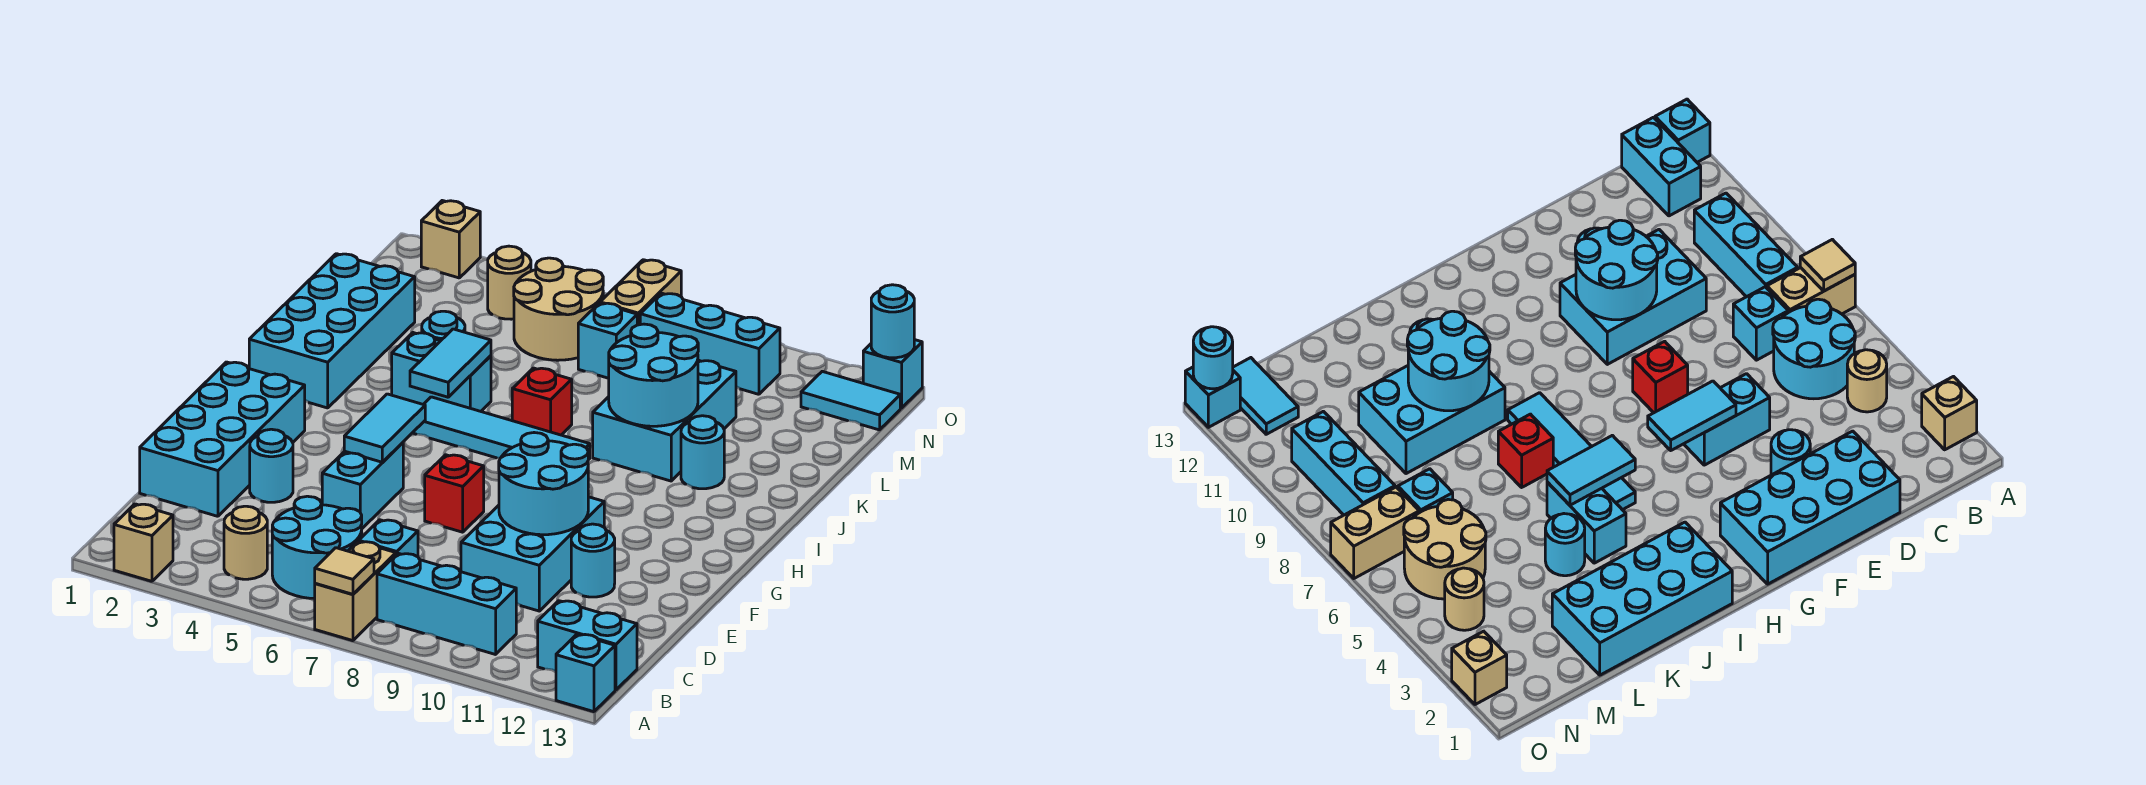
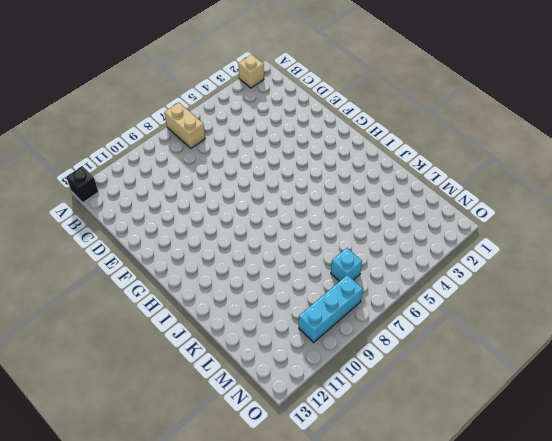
black brick A13 level 1 -> cyan brick A13 level 1
none -> tan round brick B4 level 1
none -> cyan round brick B5:C6 level 1
none -> cyan brick B8:B10 level 1
none -> cyan brick B12:B13 level 1

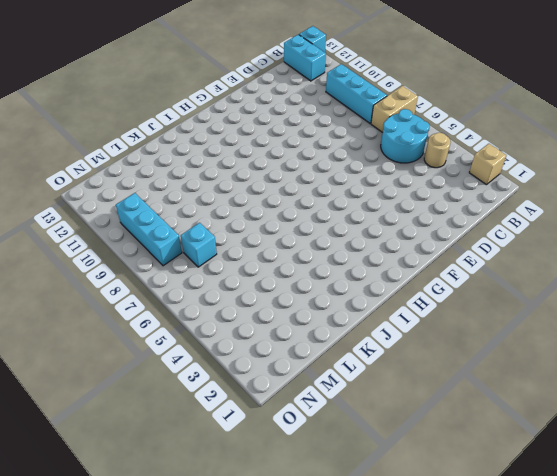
none -> cyan brick C7 level 1
none -> cyan brick D1:G2 level 1
none -> cyan brick D9:F10 level 1
none -> cyan round brick E3 level 1

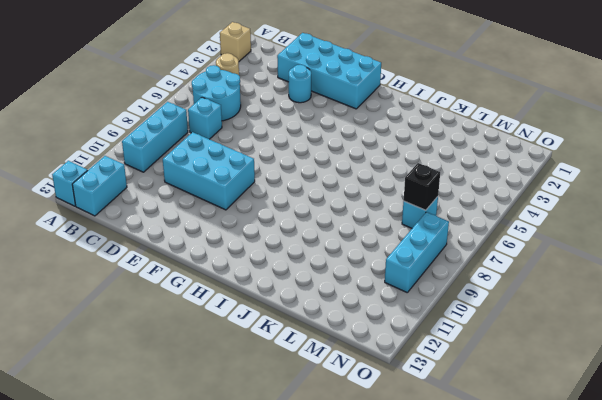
black brick M7 level 2 -> none
none -> tan brick A7:B7 level 1
none -> cyan brick E5:F5 level 1
none -> cyan round brick E11 level 1
none -> red brick F7 level 1

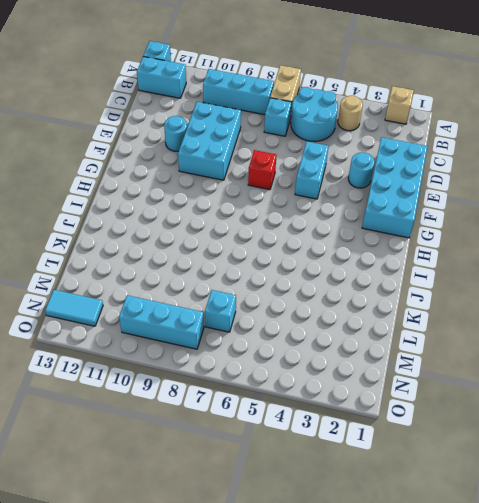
none -> cyan brick I1:L2 level 1
none -> cyan tile I5:I8 level 1
none -> cyan brick J4:J5 level 1
none -> red brick J7 level 1

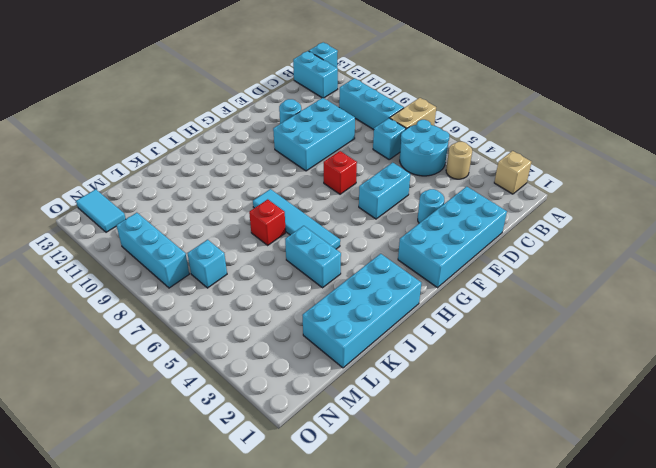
none -> cyan brick J9:L10 level 1
none -> cyan round brick J11 level 1
none -> cyan round brick K4 level 1
none -> tan round brick M5:N6 level 1

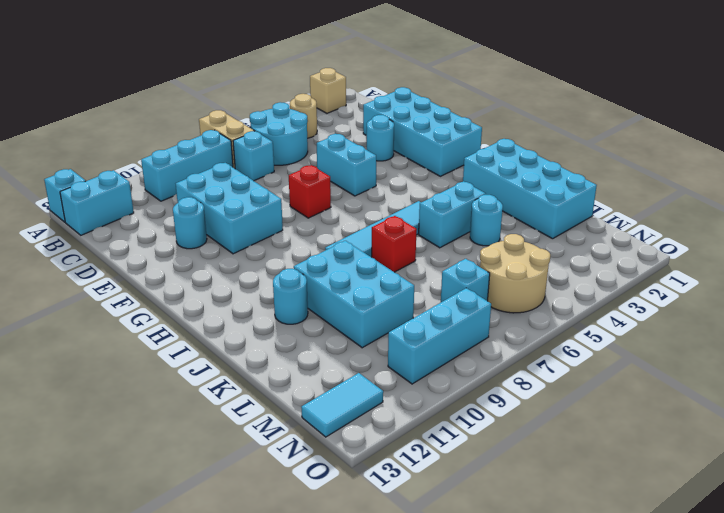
none -> tan round brick N4 level 1
none -> tan brick N7:O7 level 1
none -> tan brick O2 level 1
none -> cyan brick O13 level 1

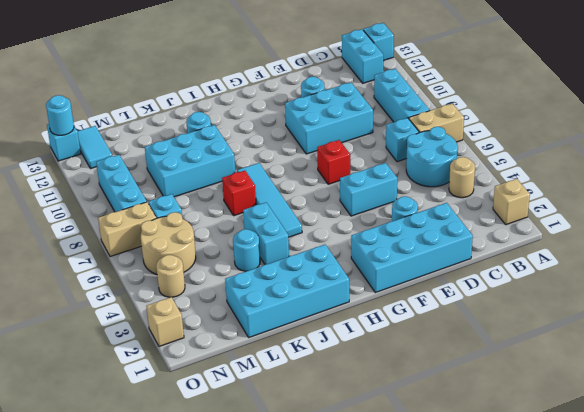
none -> tan tile A7 level 2
none -> cyan round brick E9:F10 level 2
none -> cyan tile F5:G5 level 2
none -> cyan tile I5:J5 level 2

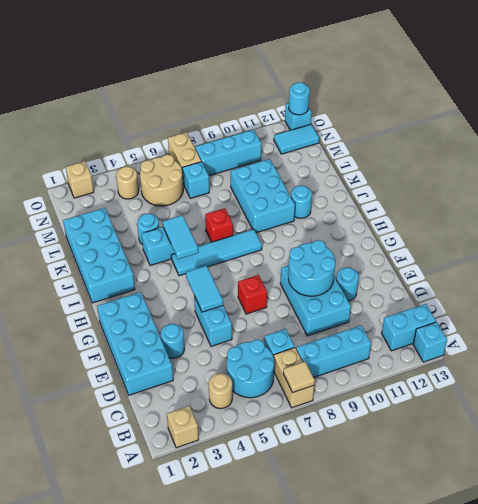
none -> cyan round brick J9:K10 level 2

